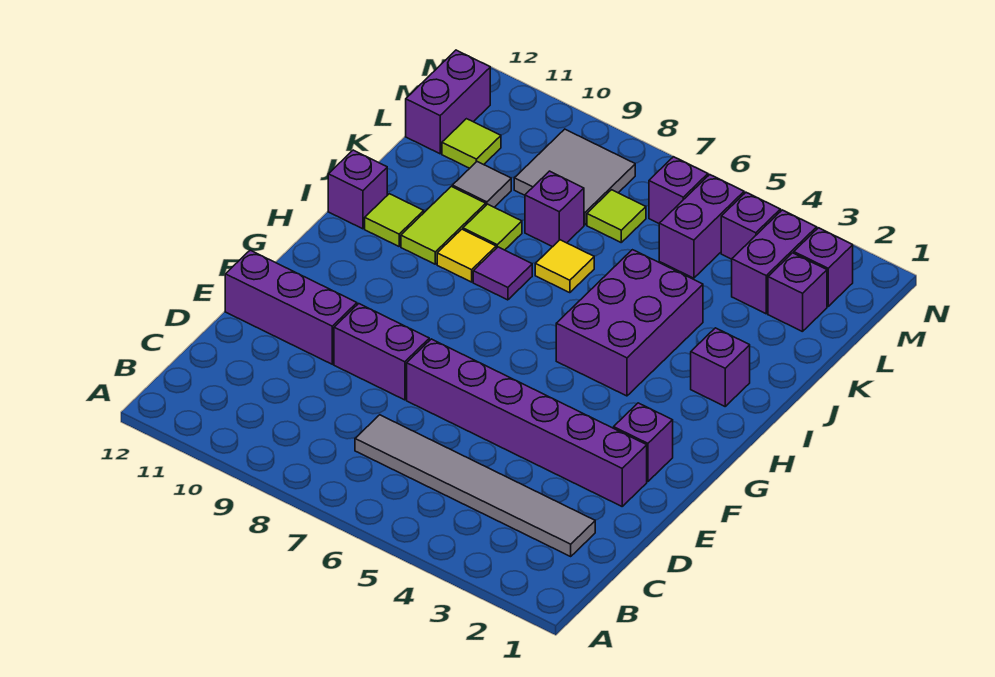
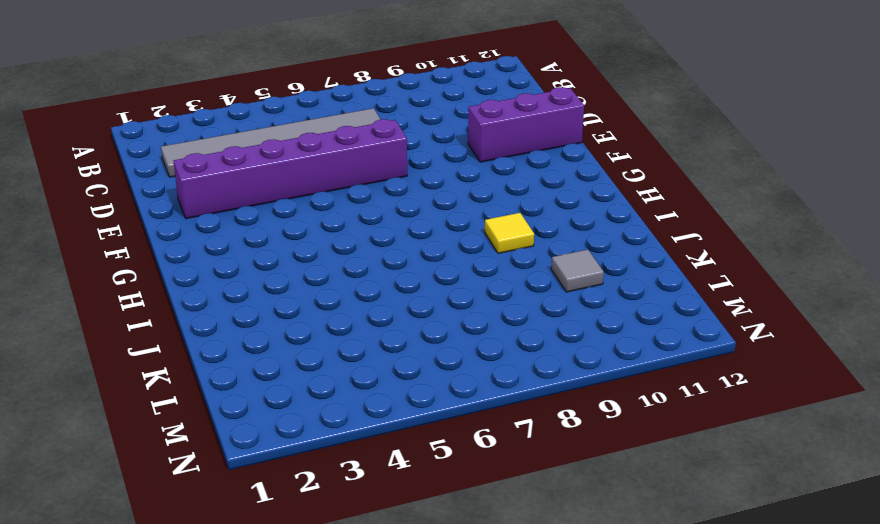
none -> purple brick E8:E9 level 1
none -> purple brick F2 level 1
none -> purple brick H4:J5 level 1

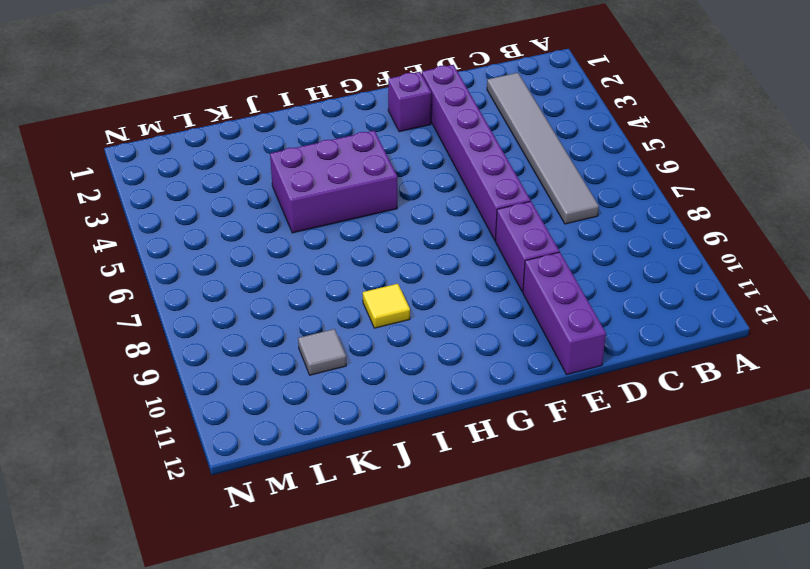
none -> purple brick I2 level 1
none -> purple tile I8 level 1
none -> lime tile I10:J10 level 1

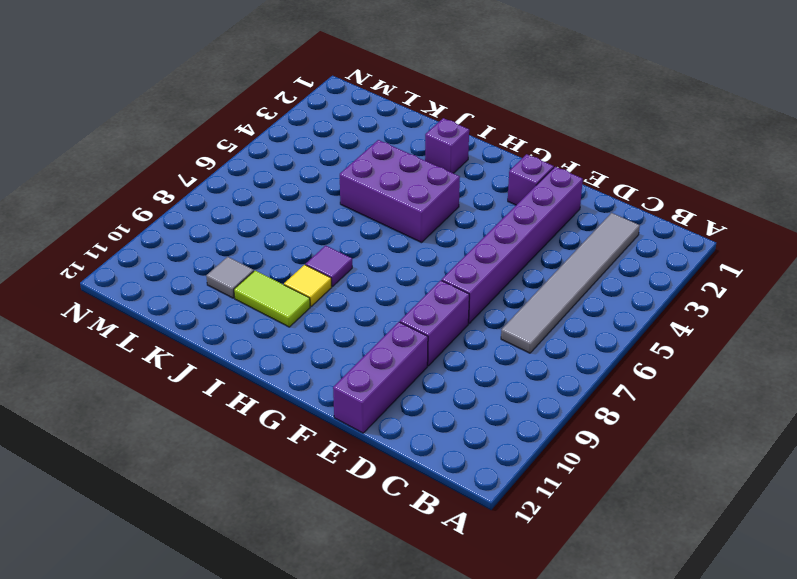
none -> lime tile I11 level 1
none -> purple brick I12 level 1
none -> yellow tile J7 level 1

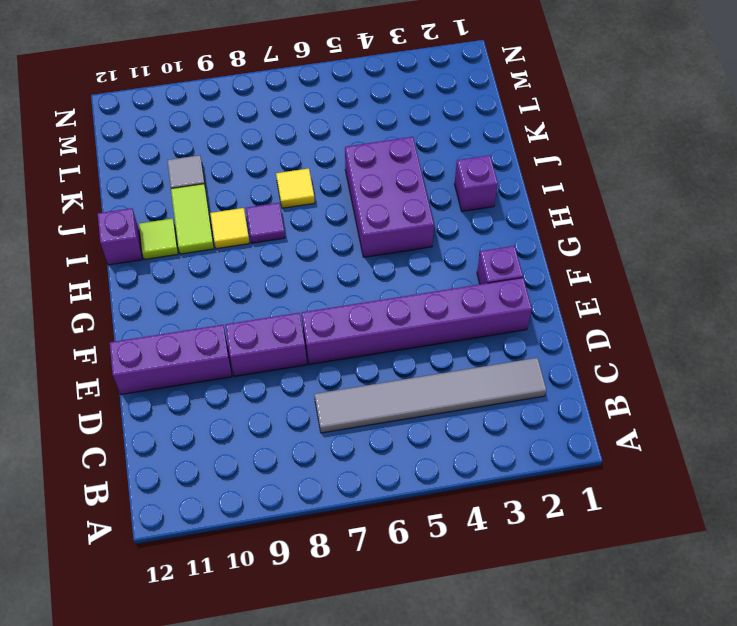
none -> lime tile J9 level 1
none -> purple brick K8 level 1
none -> purple brick L2 level 1

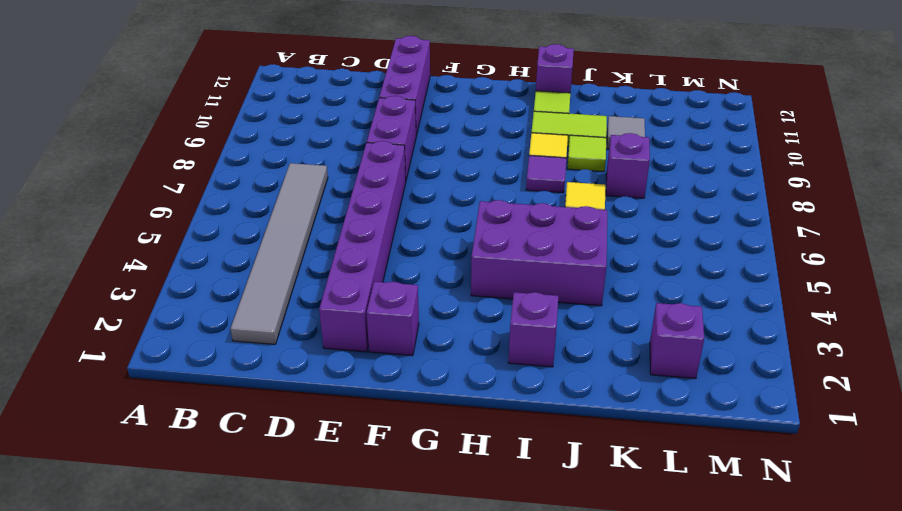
none -> purple brick L3:M3 level 1
none -> purple brick L5:M5 level 1
none -> lime tile L7 level 1

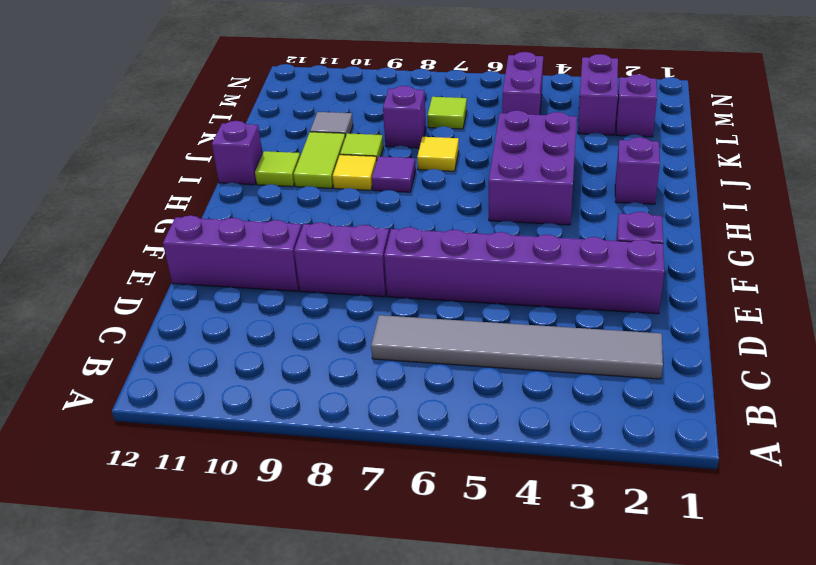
none -> grey tile L8:M9 level 1
none -> lime tile L11 level 1
none -> purple brick L12:M12 level 1

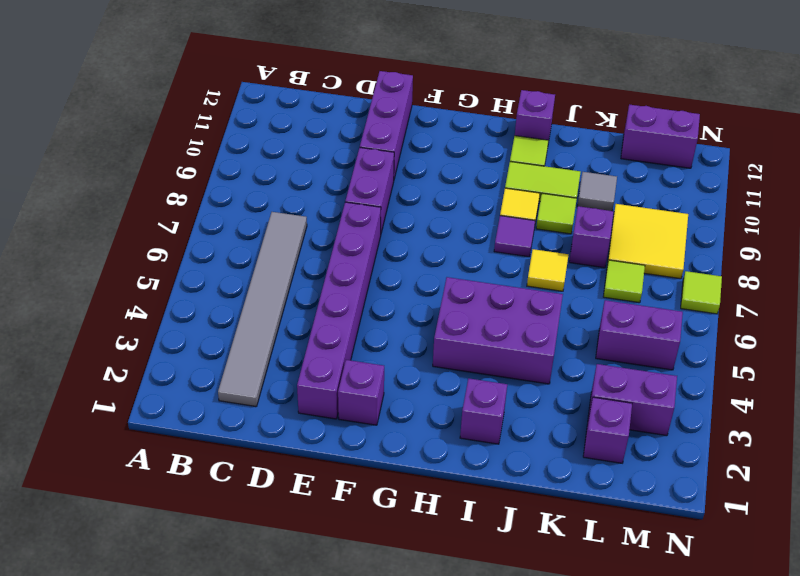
yellow tile L8:M9 level 1 -> grey tile L8:M9 level 1
lime tile N7 level 1 -> lime tile L11 level 1
none -> purple brick M2 level 1
none -> purple brick M4 level 1
none -> purple brick M6 level 1

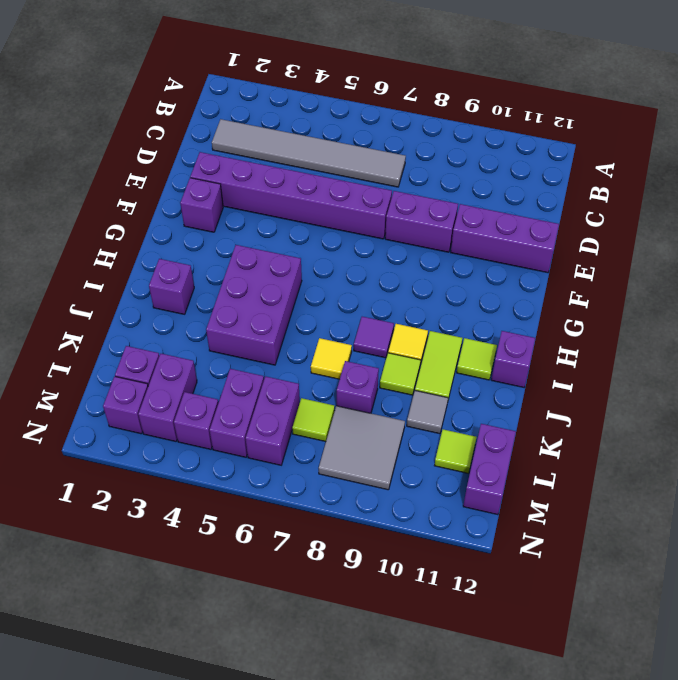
purple brick L6:M6 level 1 -> purple brick M6 level 1

